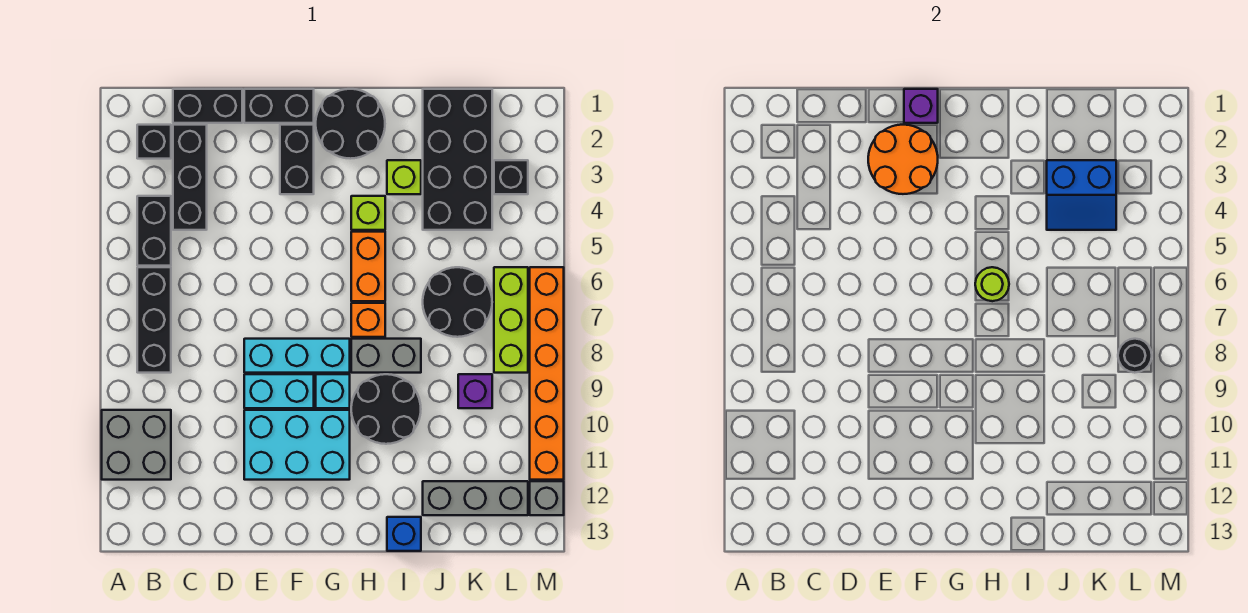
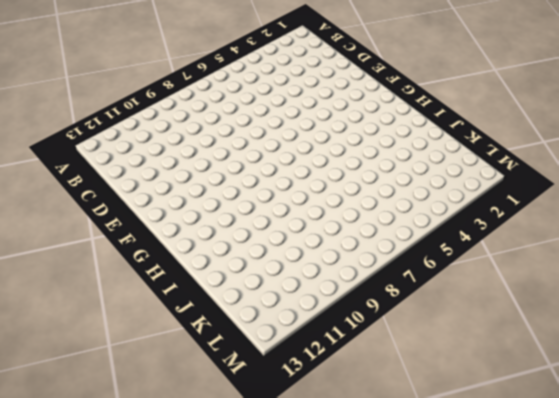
none -> grey brick A10:B11 level 1
none -> black brick B2 level 1
none -> black brick B4:B5 level 1
none -> black brick B6:B8 level 1

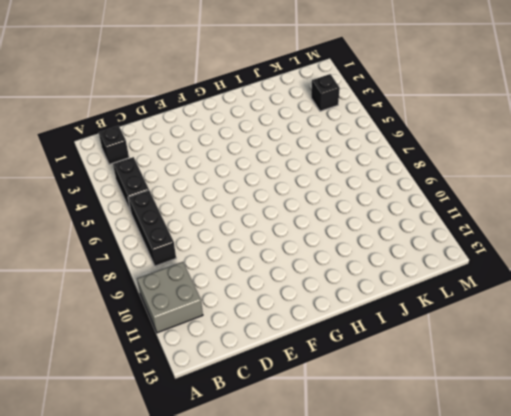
none -> black brick C1:D1 level 1
none -> black brick C2:C4 level 1
none -> black brick E1:F1 level 1
none -> cyan brick E8:G8 level 1

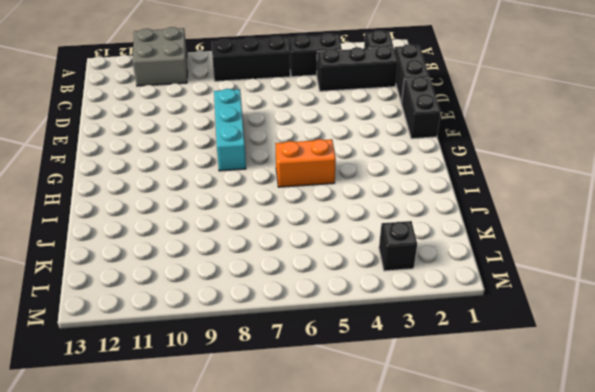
none -> cyan brick E9:F9 level 1
none -> cyan brick E10:G11 level 1
none -> black brick F2:F3 level 1
none -> black round brick G1:H2 level 1

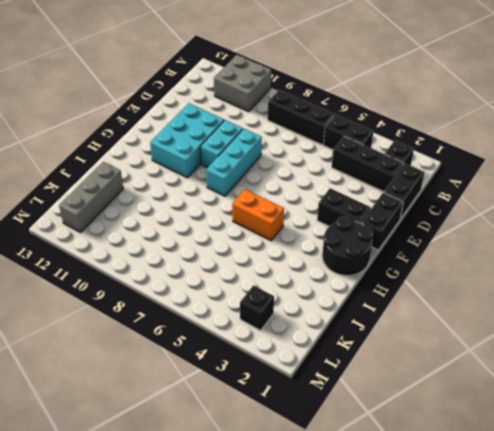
none -> cyan brick G9 level 1
none -> lime brick H4 level 1
none -> orange brick H7 level 1
none -> grey brick H8:I8 level 1

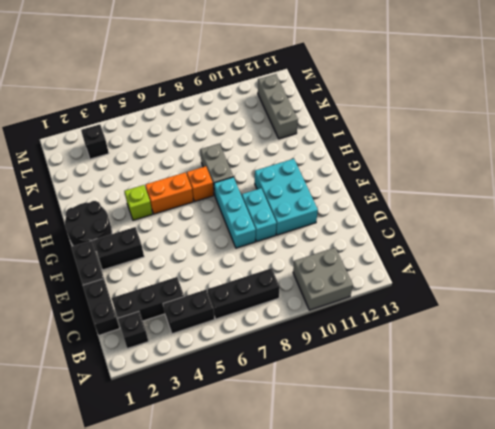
none -> cyan brick G9 level 1
none -> black round brick H9:I10 level 1
none -> lime brick I3 level 1
none -> blue brick I13 level 1

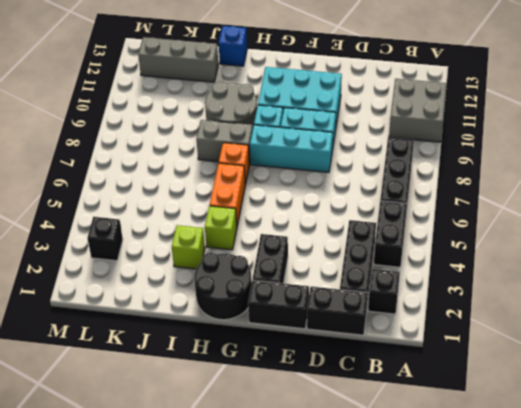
grey round brick H9:I10 level 1 -> black round brick H9:I10 level 1
none -> black brick J1:K4 level 1
none -> black round brick J6:K7 level 1
none -> purple brick K9 level 1
none -> lime brick L6:L8 level 1

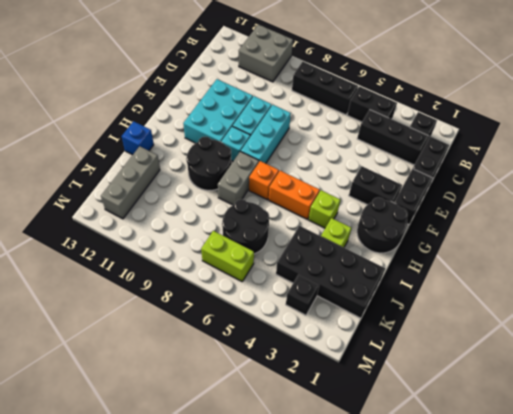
lime brick L6:L7 level 1 -> lime brick L6:L8 level 1
none -> purple brick K9 level 1
none -> orange brick M6:M11 level 1
none -> grey brick M12 level 1
none -> orange round brick E2:F3 level 2

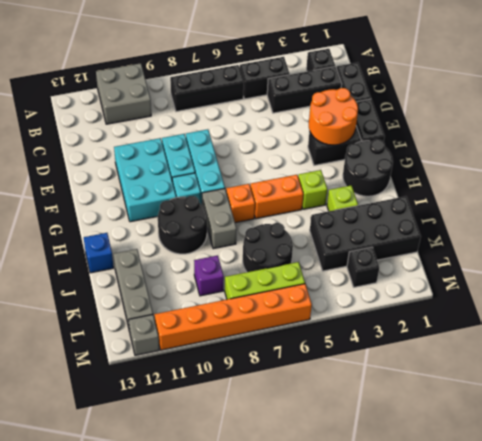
none -> purple brick F1 level 2
none -> lime round brick H6 level 2
none -> blue slope J3:K4 level 2 top 3
none -> black round brick L8 level 2

